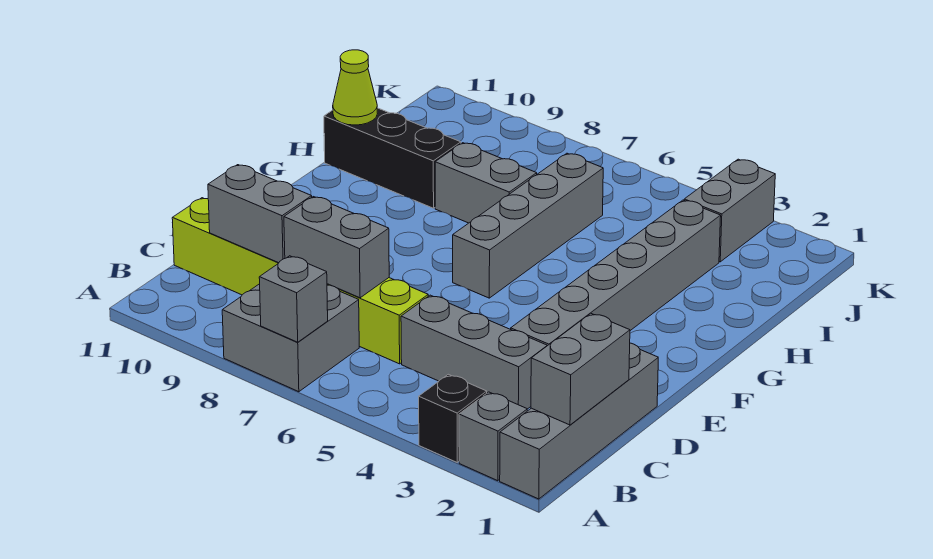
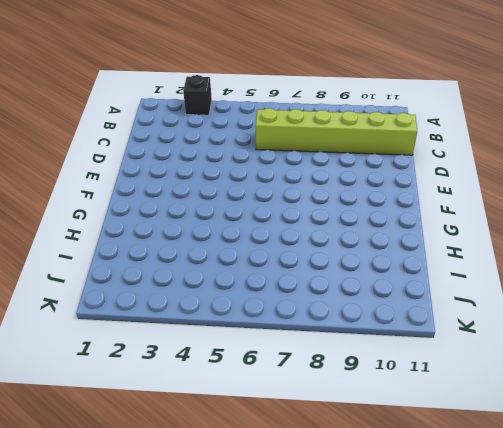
none -> grey brick A1:D1 level 1
none -> grey brick A2 level 1
none -> grey brick A7:B8 level 1

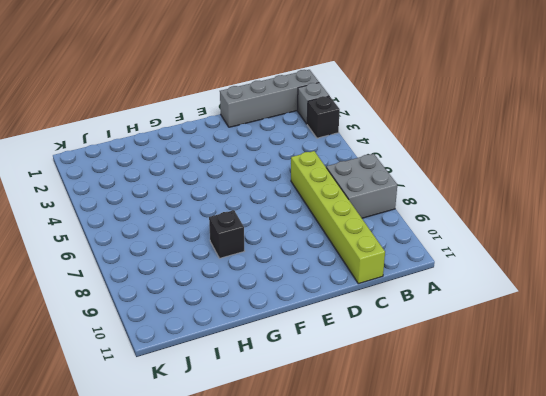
black brick G8 level 1 -> none
none -> grey brick C3:C5 level 1
none -> grey brick D3:I3 level 1
none -> grey brick F6:I6 level 1

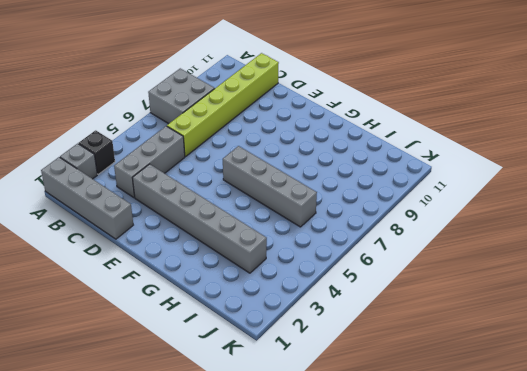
none -> grey brick H7:H8 level 1
none -> black brick H9:H11 level 1
none -> grey brick J3:K3 level 1

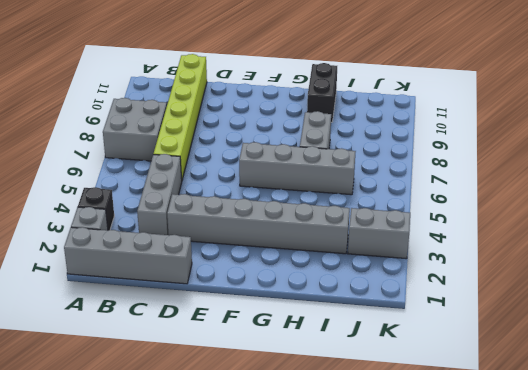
black brick H10:H11 level 1 -> black brick H9:H11 level 1
none -> grey brick A7 level 2
none -> grey brick B1:C1 level 2
none -> grey brick C7:C8 level 2

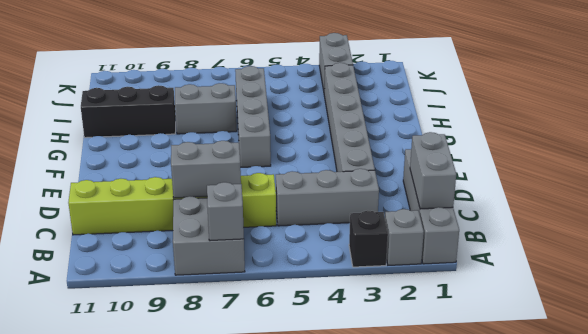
none -> grey brick C9:C10 level 2
none -> lime cone H11 level 2

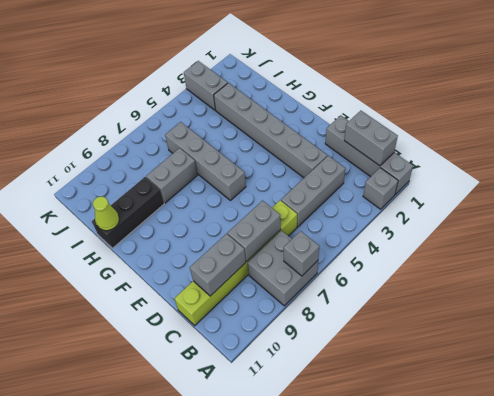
none -> black brick A3 level 1

